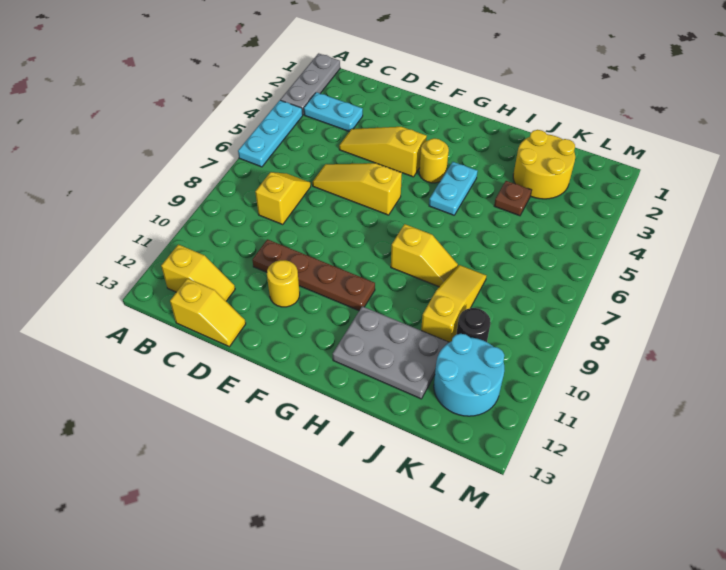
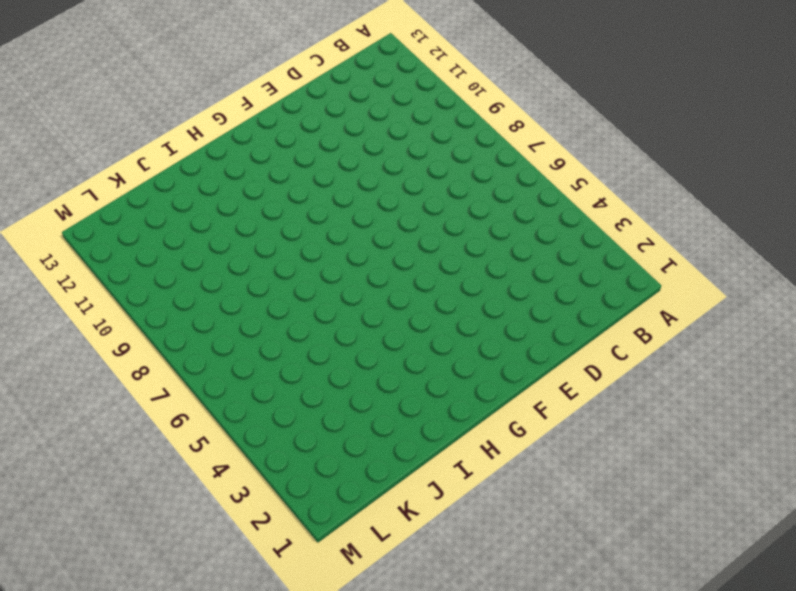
none -> grey plate A1:A3 level 1
none -> cyan plate A4:A6 level 1
none -> cyan plate B3:C3 level 1

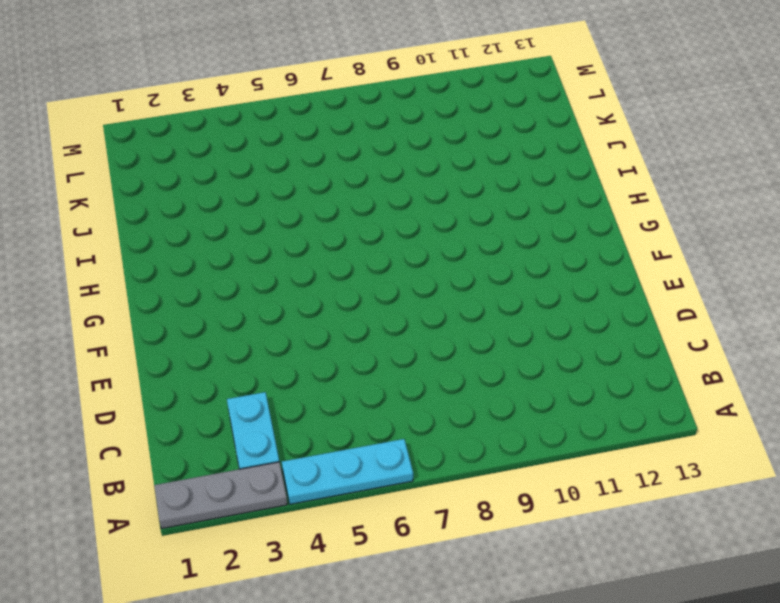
none -> yellow slope B12:C12 level 1 top B
none -> yellow slope C7:C8 level 1 top 8
none -> yellow slope C13:D13 level 1 top C

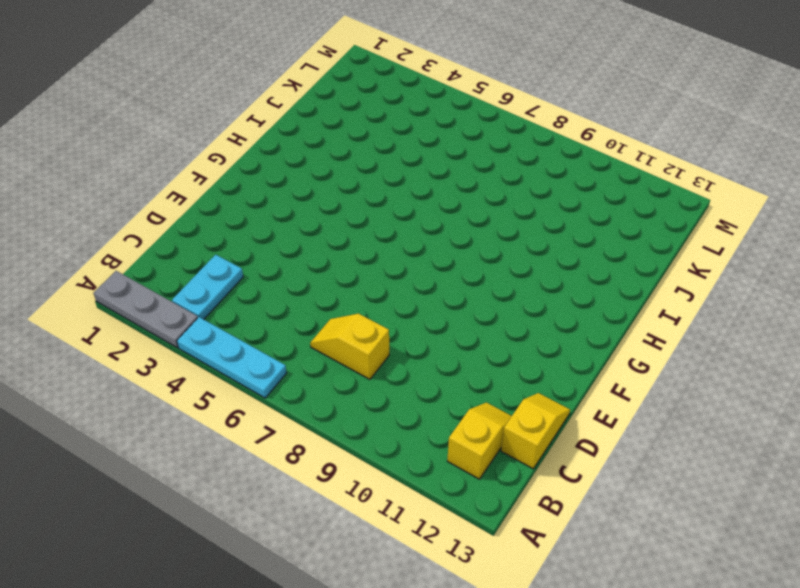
none -> yellow slope D4:F4 level 1 top F
none -> yellow slope D6:F6 level 1 top F
none -> brown plate D10:G10 level 1

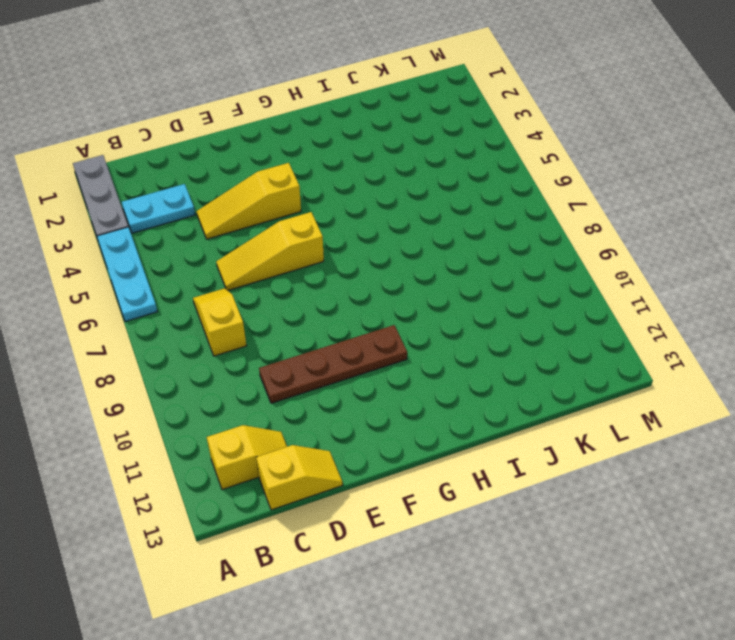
none -> yellow round brick E11 level 1
none -> yellow round brick G4 level 1
none -> cyan plate H4:H5 level 1

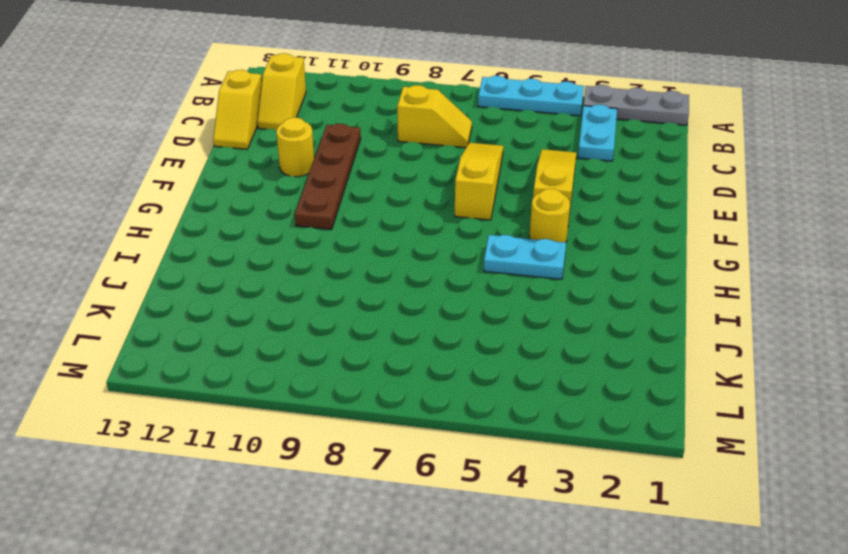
none -> yellow slope H8:I8 level 1 top H
none -> grey plate H11:J12 level 1
none -> yellow round brick J2:K3 level 1

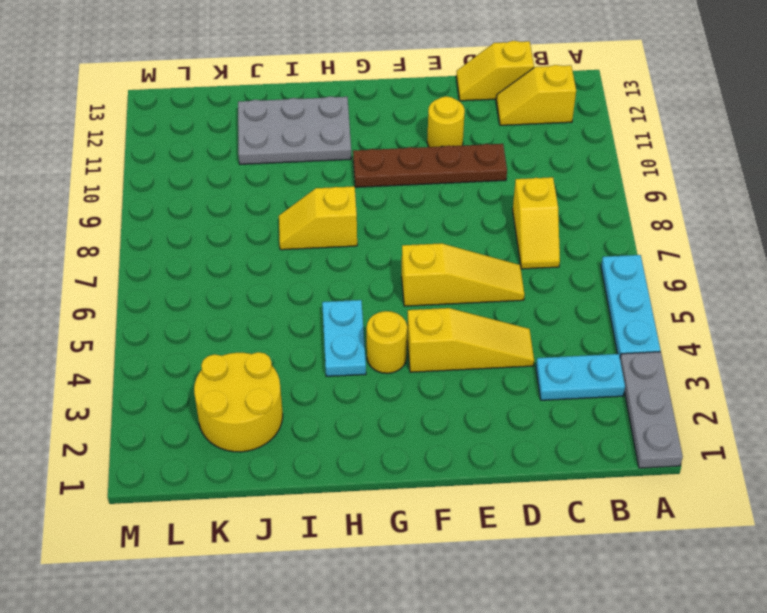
none -> brown plate J4 level 1
none -> yellow slope J8:J10 level 1 top 10
none -> black round brick K10 level 1

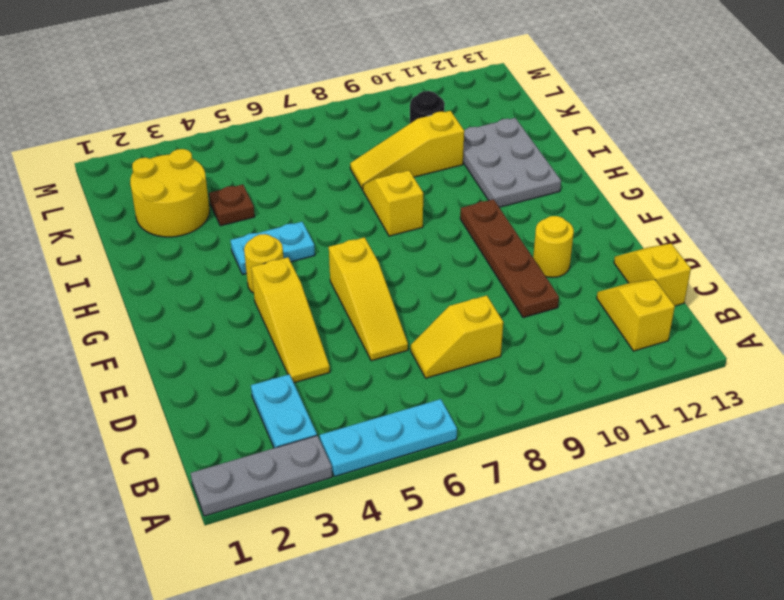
none -> cyan round brick K11:L12 level 1

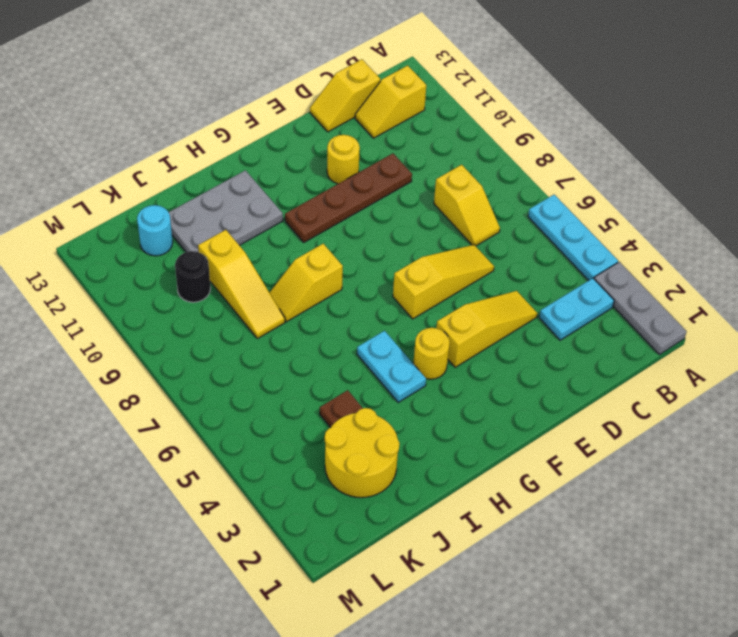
cyan round brick K12 level 1 -> cyan round brick K11:L12 level 1

